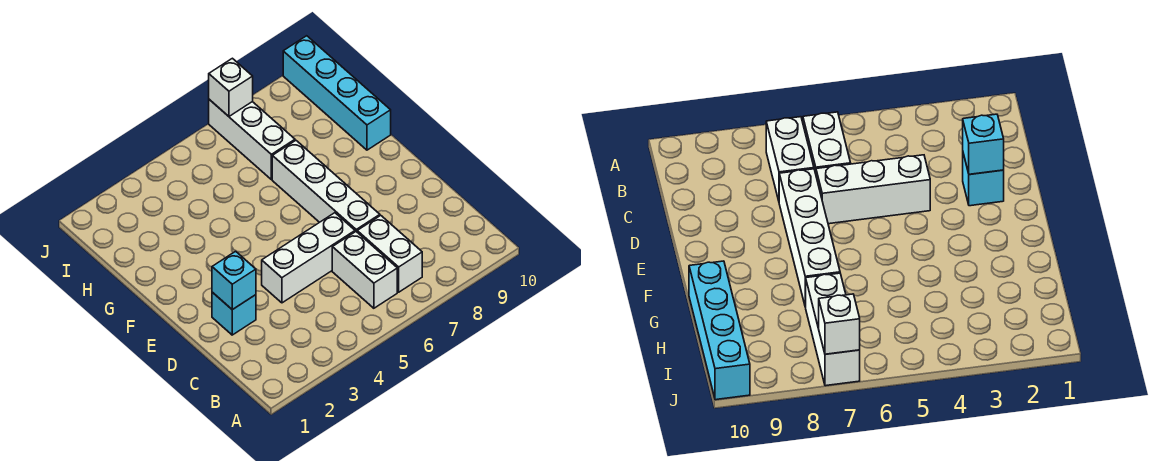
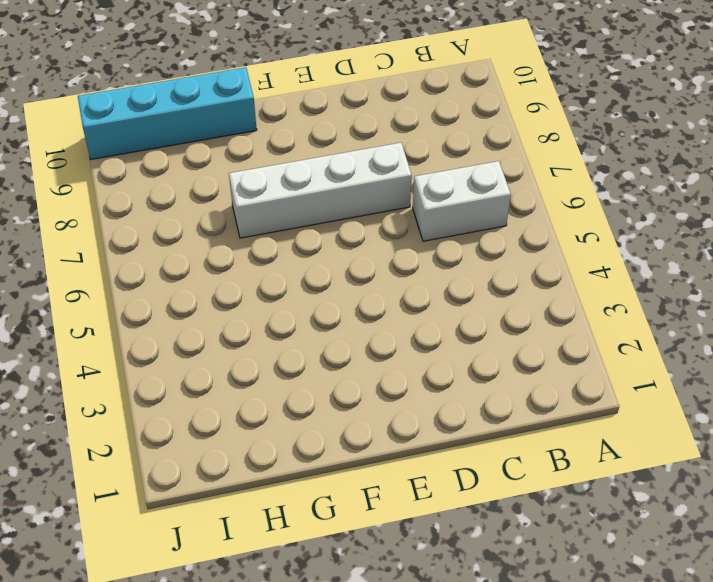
none -> white brick B7:C7 level 1
none -> cyan brick D2 level 1

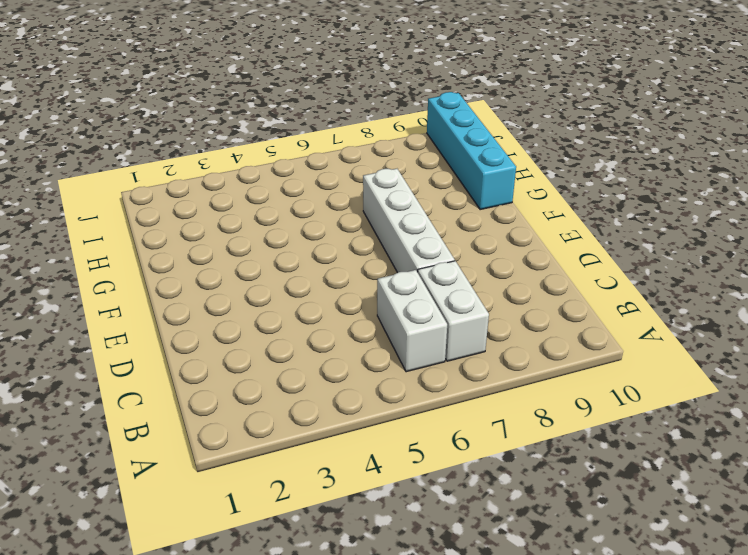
none -> cyan brick D2 level 1
none -> white brick D4:D6 level 1

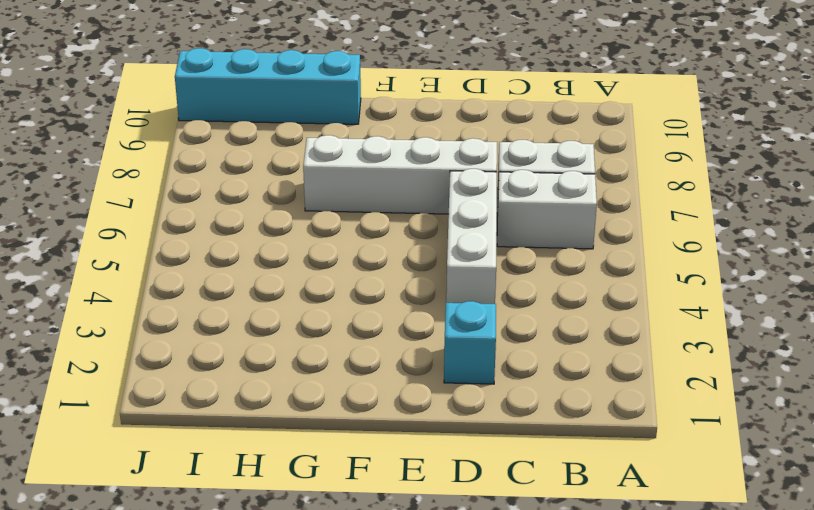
none -> white brick H7:J7 level 1
none -> cyan brick D2 level 2

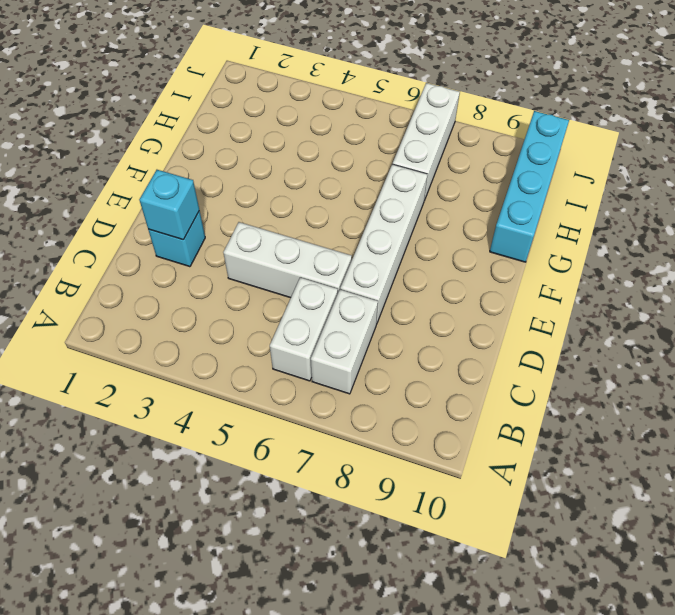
none -> white brick J7 level 2

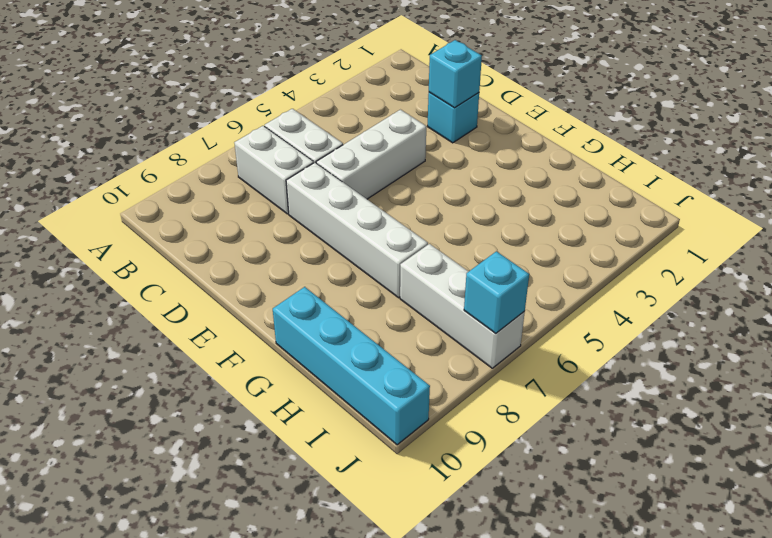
cyan brick J7 level 2 -> white brick J7 level 2

